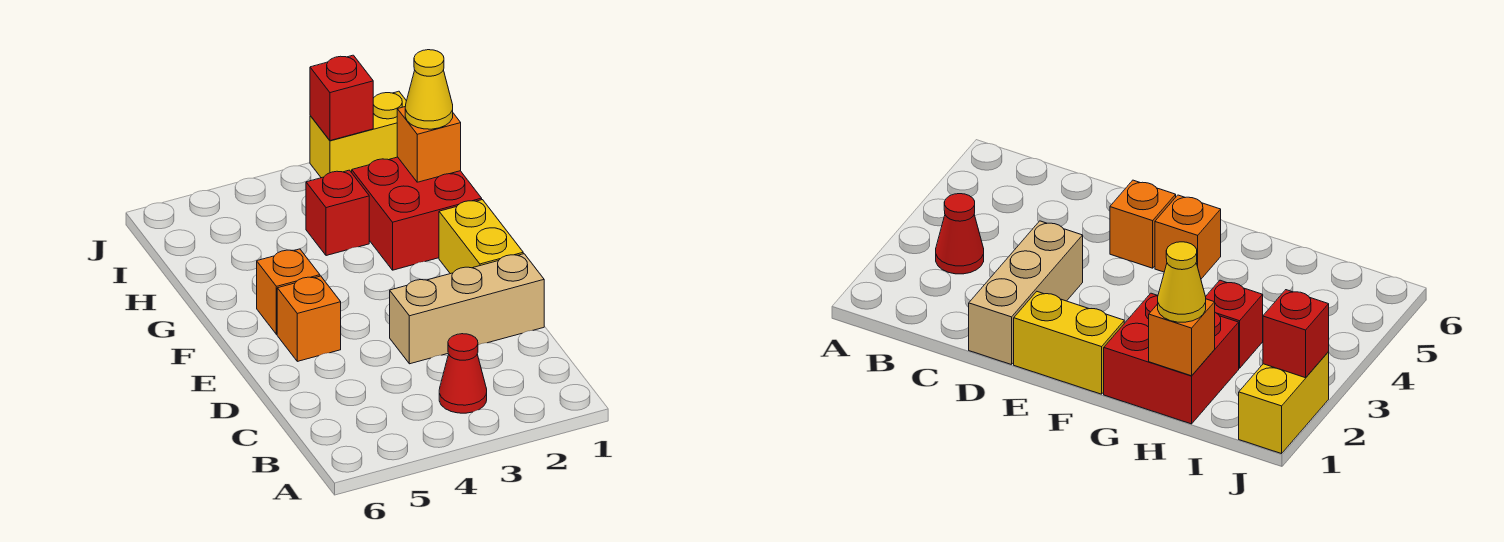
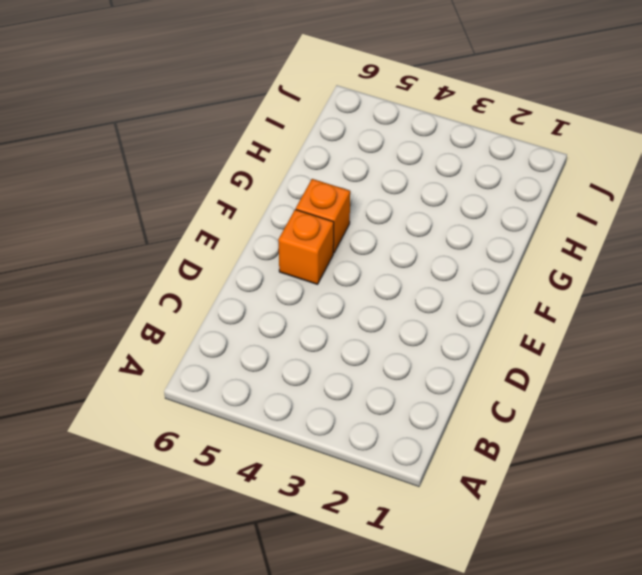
none -> red cone B3 level 1
none -> tan brick D1:D3 level 1

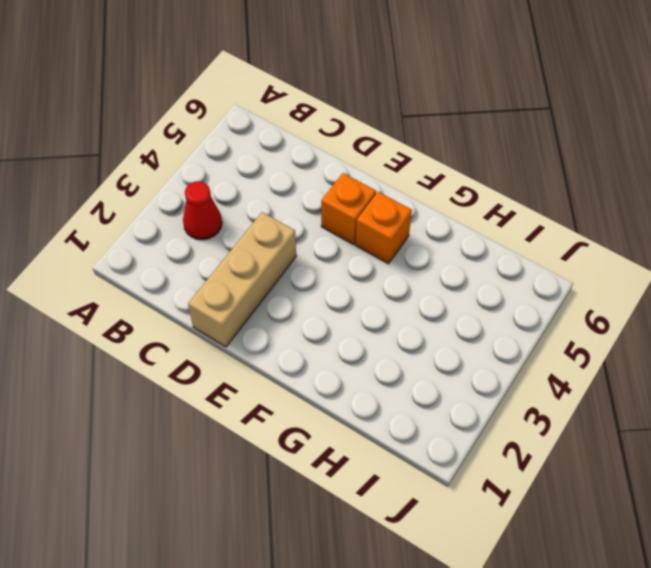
none -> yellow brick E1:F1 level 1
none -> red brick G1:H2 level 1

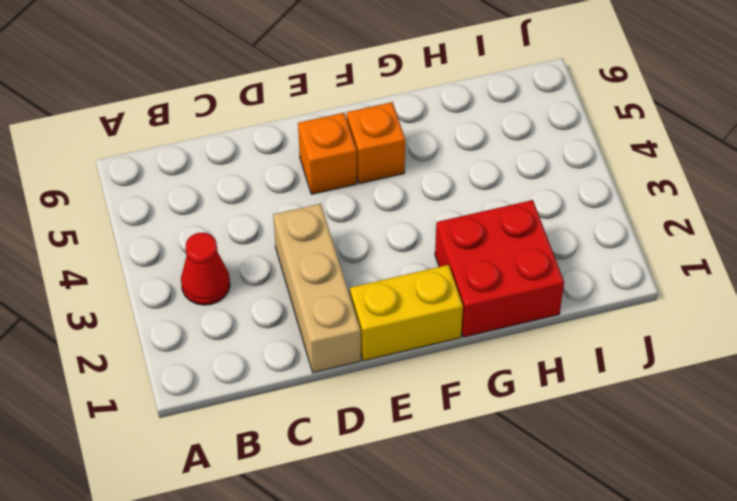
none -> red brick H3 level 1
none -> yellow brick J1:J2 level 1

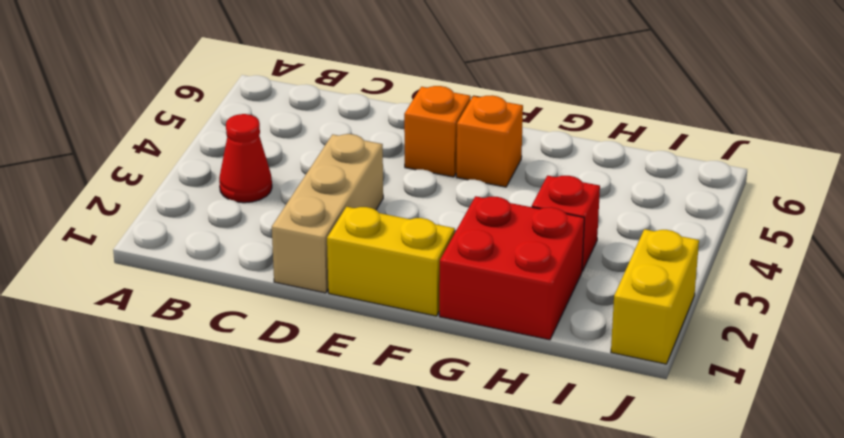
none -> orange brick H1 level 2
none -> red brick J2 level 2

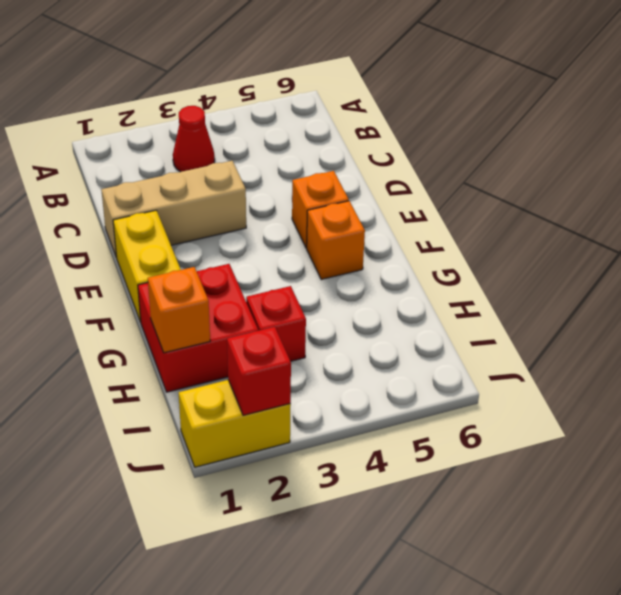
none -> yellow cone H1 level 3

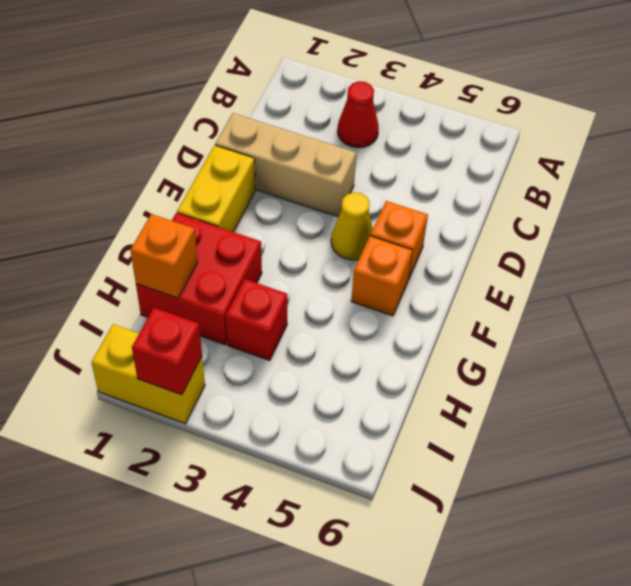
yellow cone E4 level 1 -> yellow cone H1 level 3

